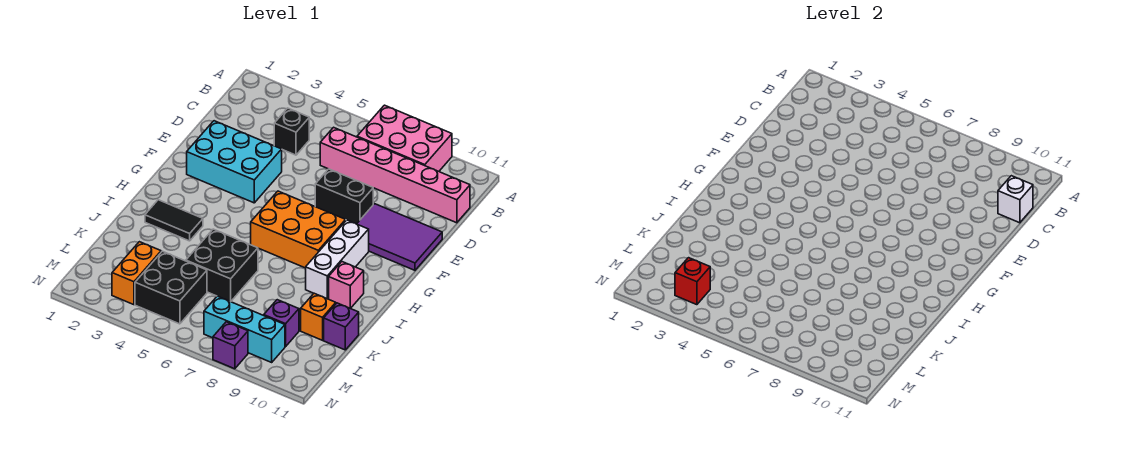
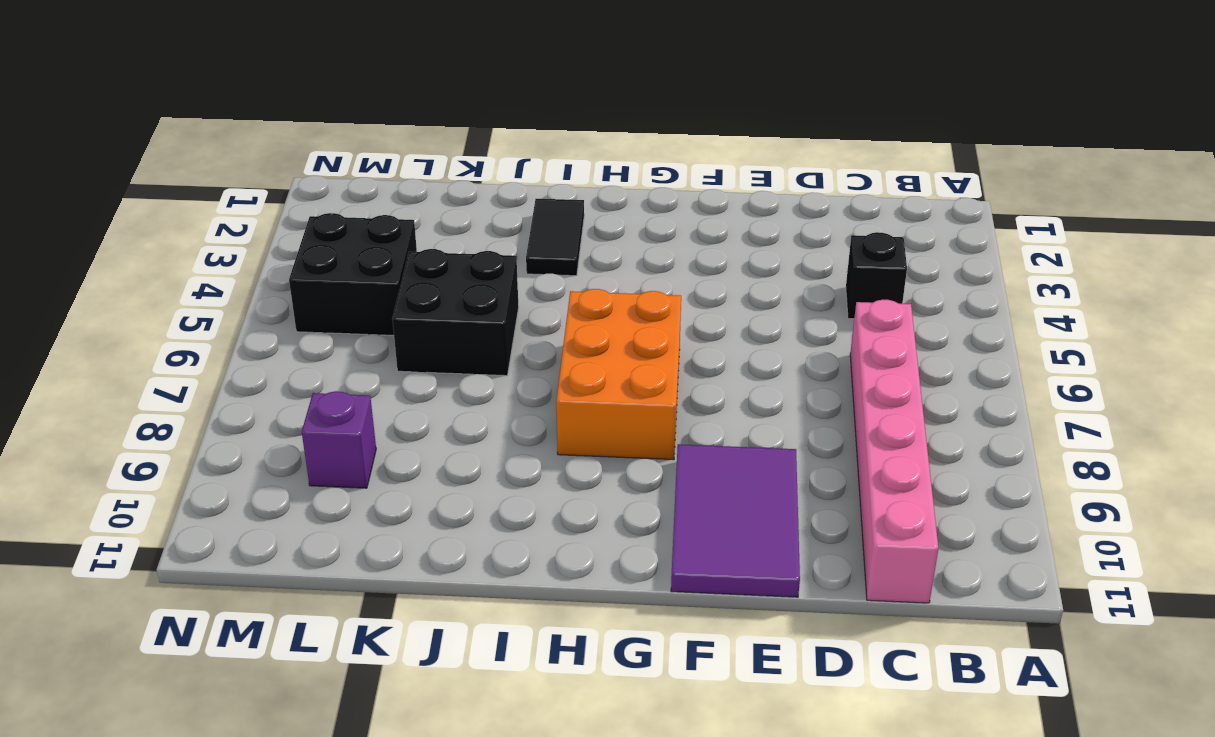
none -> pink brick A7:B9 level 1
none -> cyan brick E2:F4 level 1
none -> black brick E7:E8 level 1

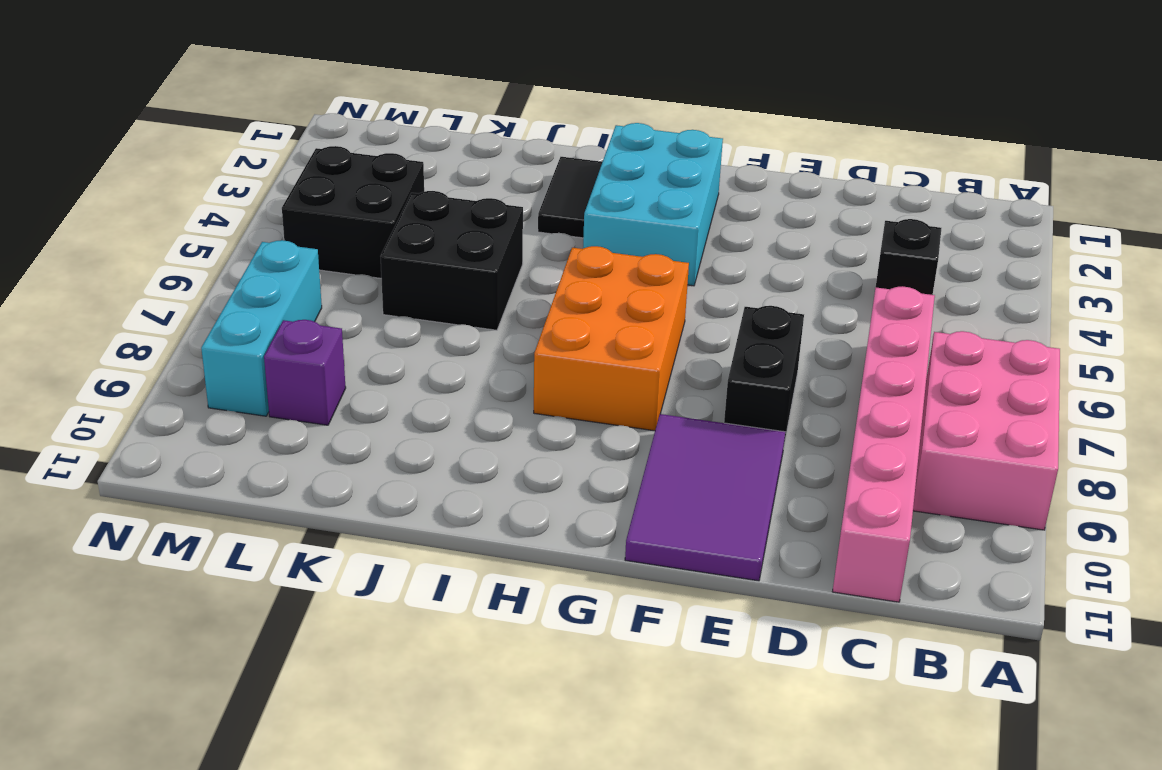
cyan brick G2:H4 level 1 -> cyan brick E2:F4 level 1
none -> white brick G9:I9 level 1
none -> pink brick I10 level 1
none -> orange brick K10 level 1

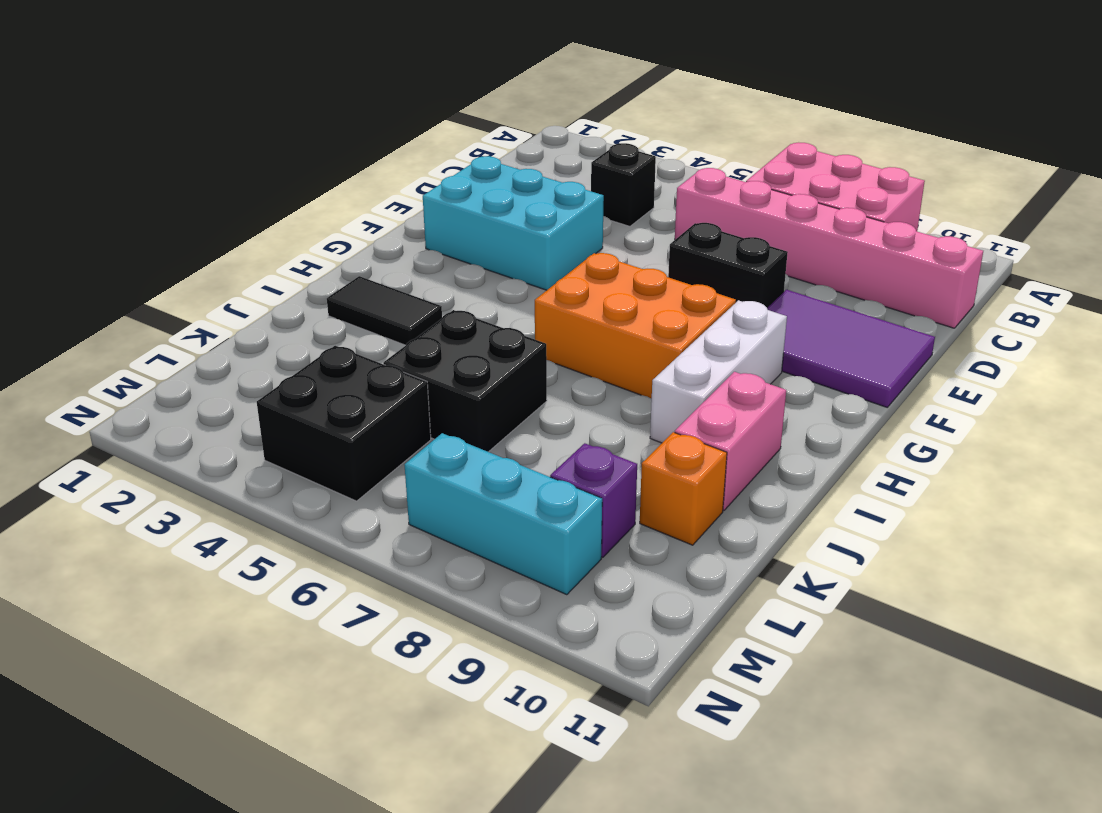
pink brick I10:J10 level 1 -> pink brick I10 level 1
none -> purple brick K11 level 1
none -> orange brick L3:M3 level 1
none -> purple brick N8 level 1

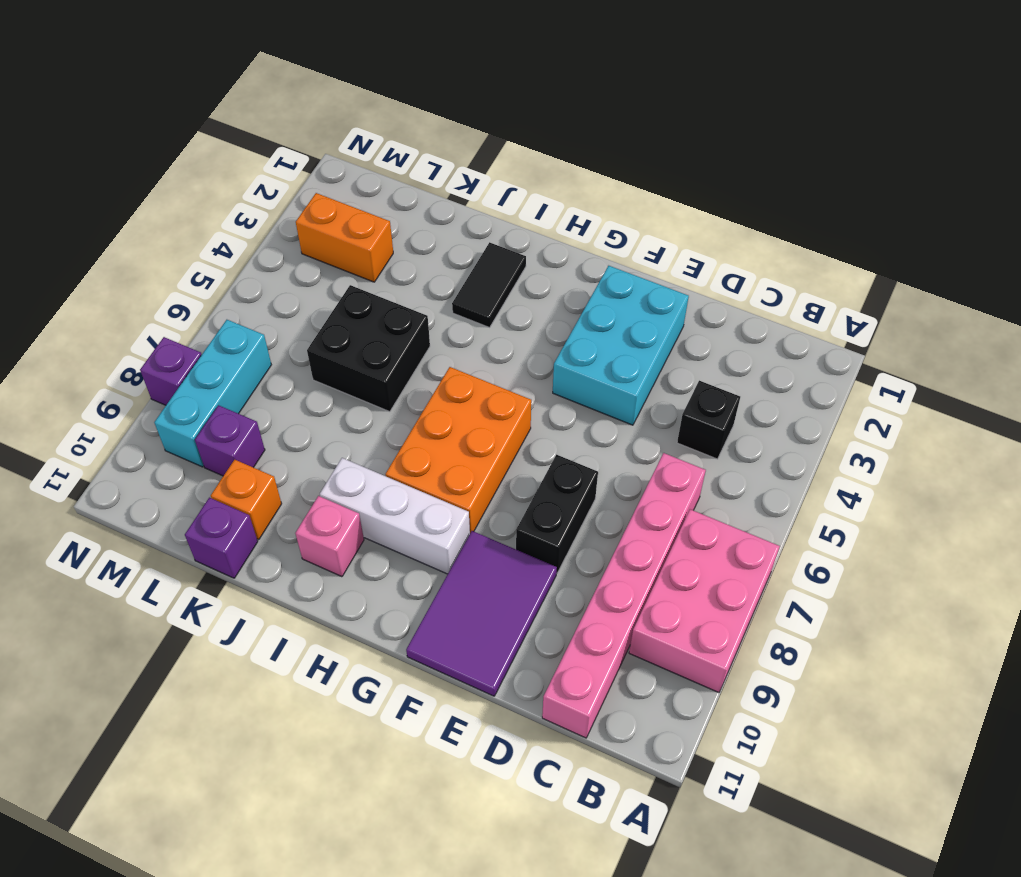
none -> black brick L4:M5 level 1
none -> white brick C11 level 2
none -> red brick M3 level 2

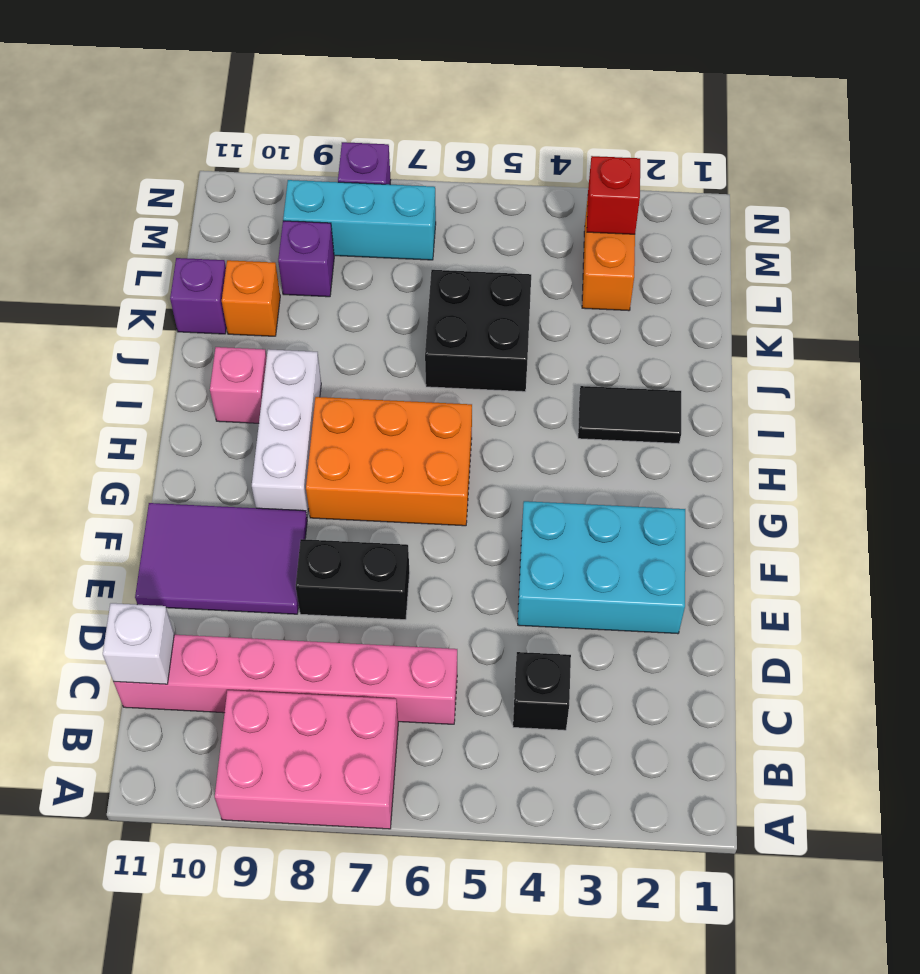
none -> black brick L4:M5 level 1

